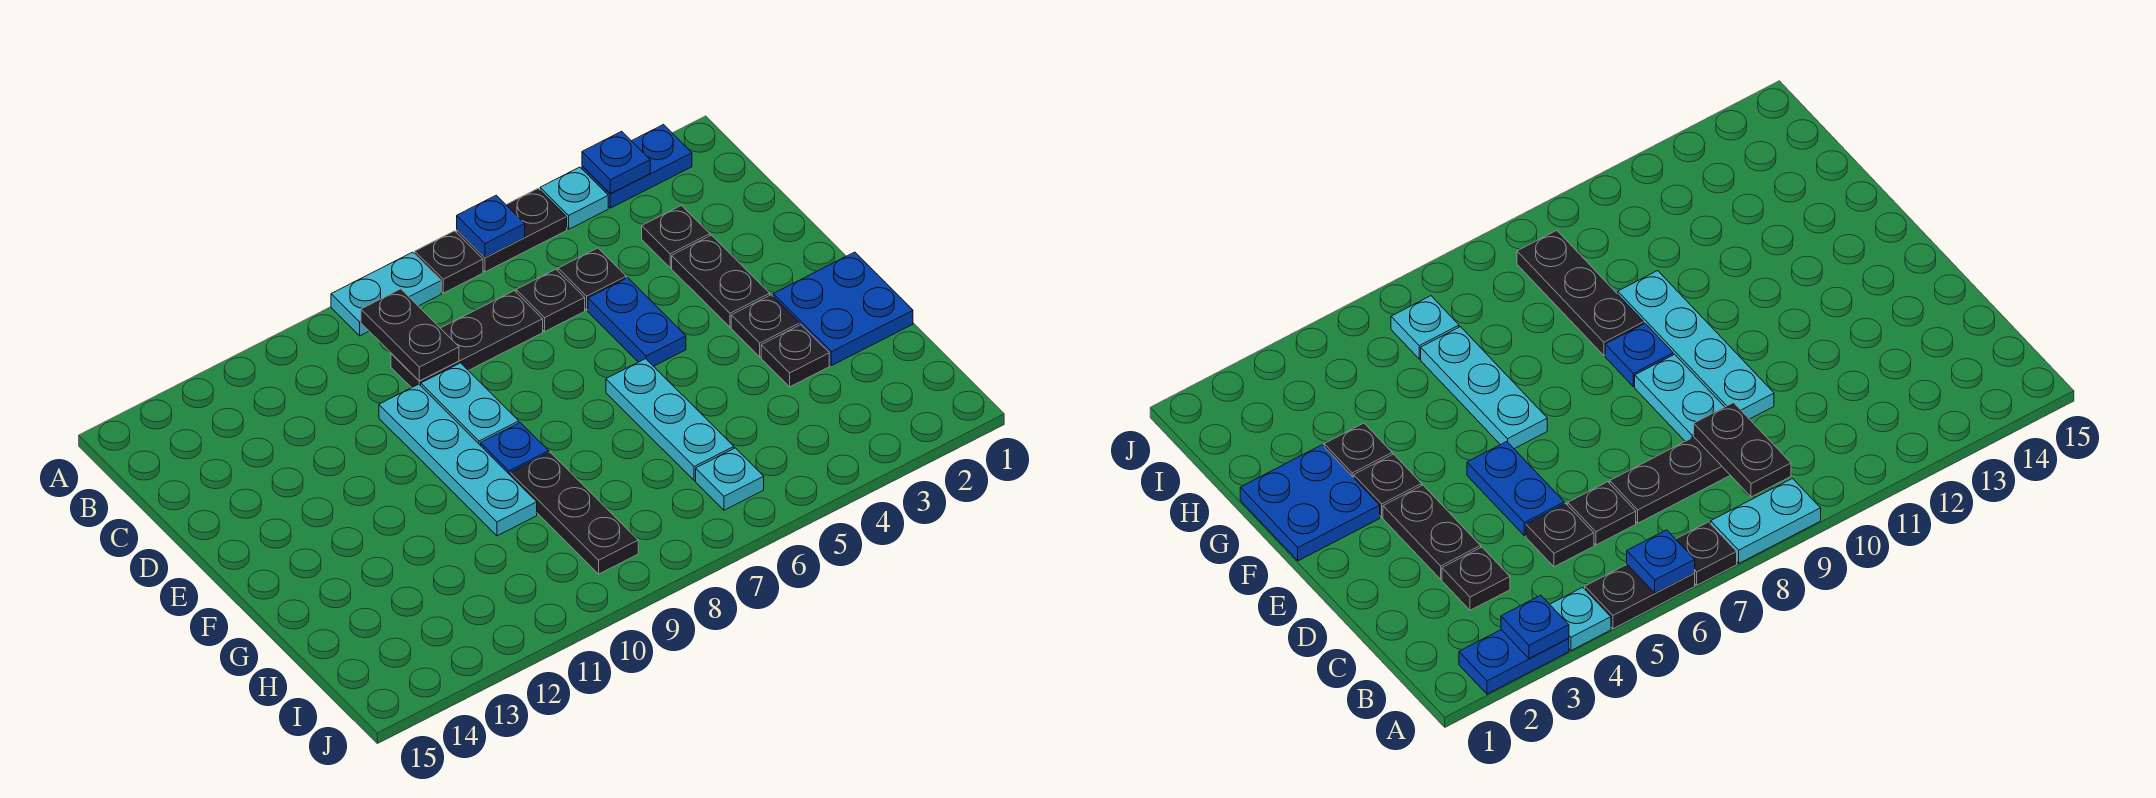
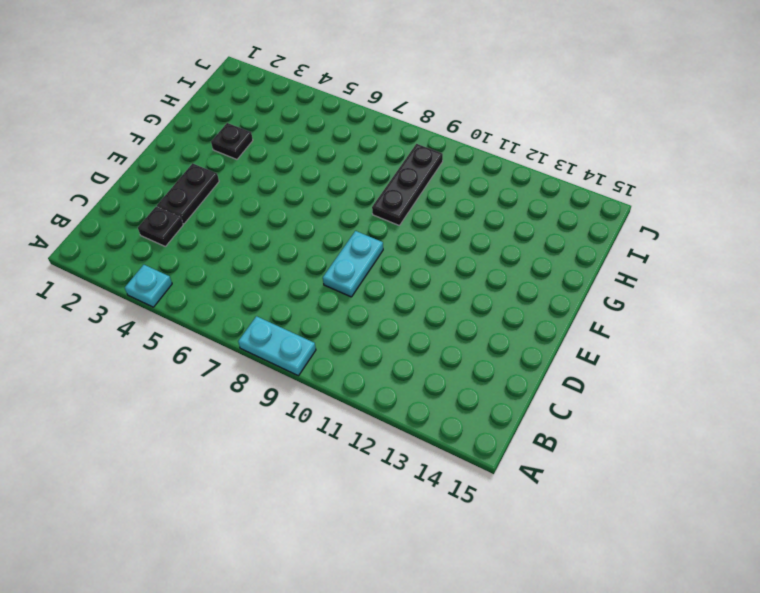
none -> blue plate A2:A3 level 1
none -> black plate A5:A6 level 1
none -> black plate A7 level 1

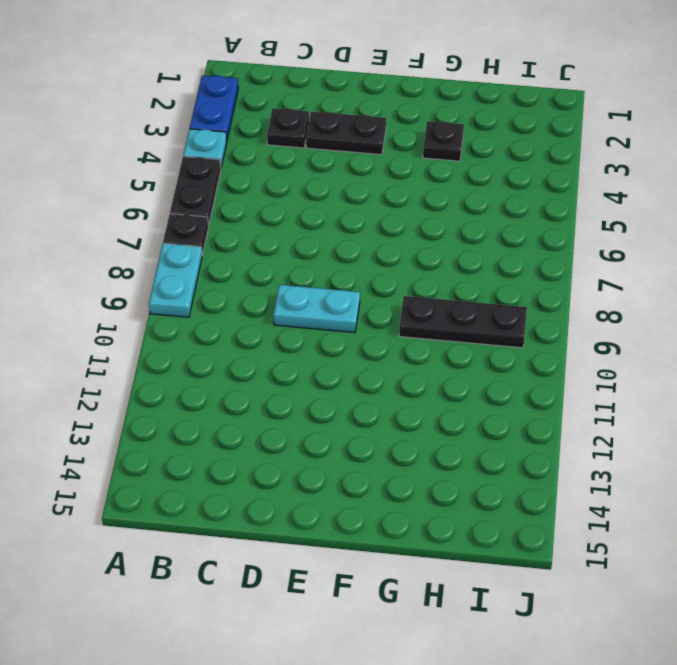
none -> black plate C5 level 1
none -> black plate C6 level 1
none -> black plate C7:C9 level 1

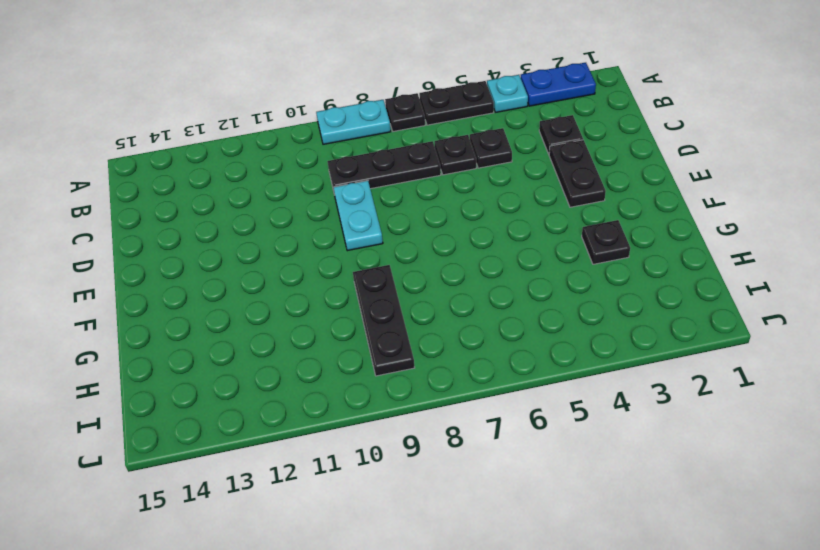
none -> blue plate D5:E5 level 1
none -> cyan plate D10:G10 level 1
none -> blue plate F1:G2 level 1

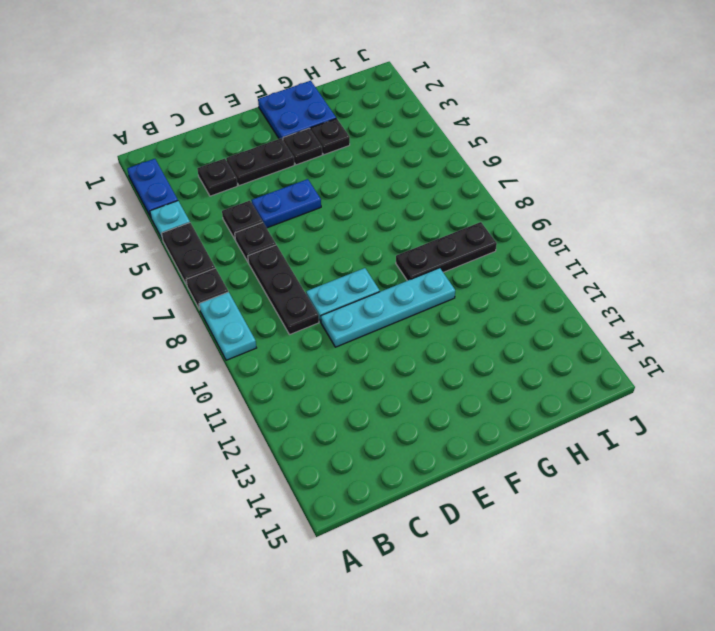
none -> cyan plate F6:H6 level 1
none -> blue plate F9 level 1
none -> cyan plate I6 level 1

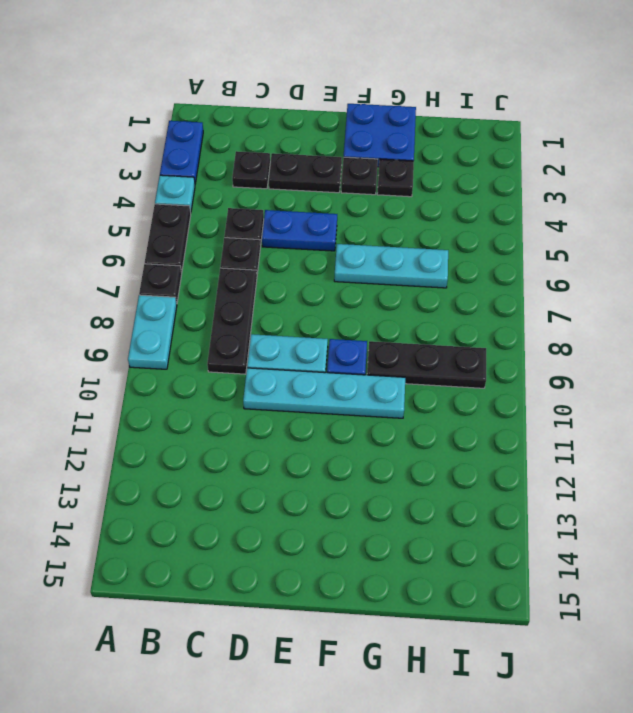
none -> cyan plate I6 level 1
none -> blue plate A3 level 2
none -> blue plate A6 level 2

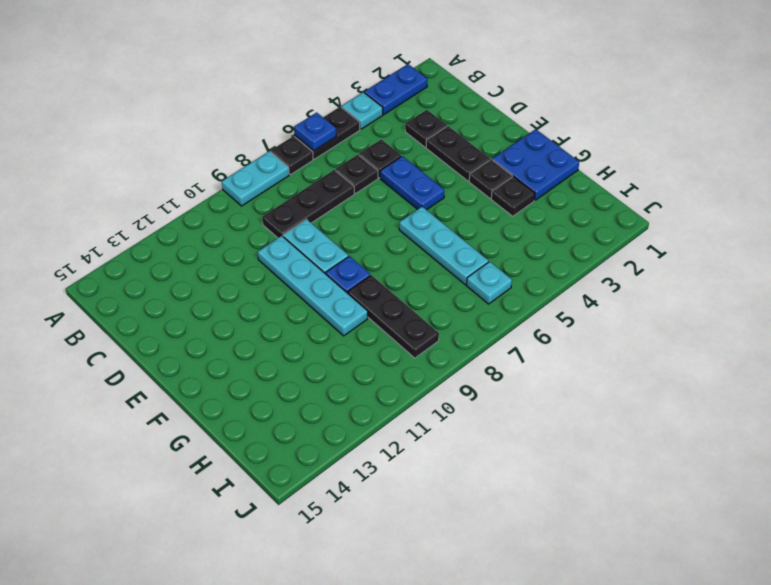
none -> blue plate A3 level 2
none -> black plate B9:C9 level 2

